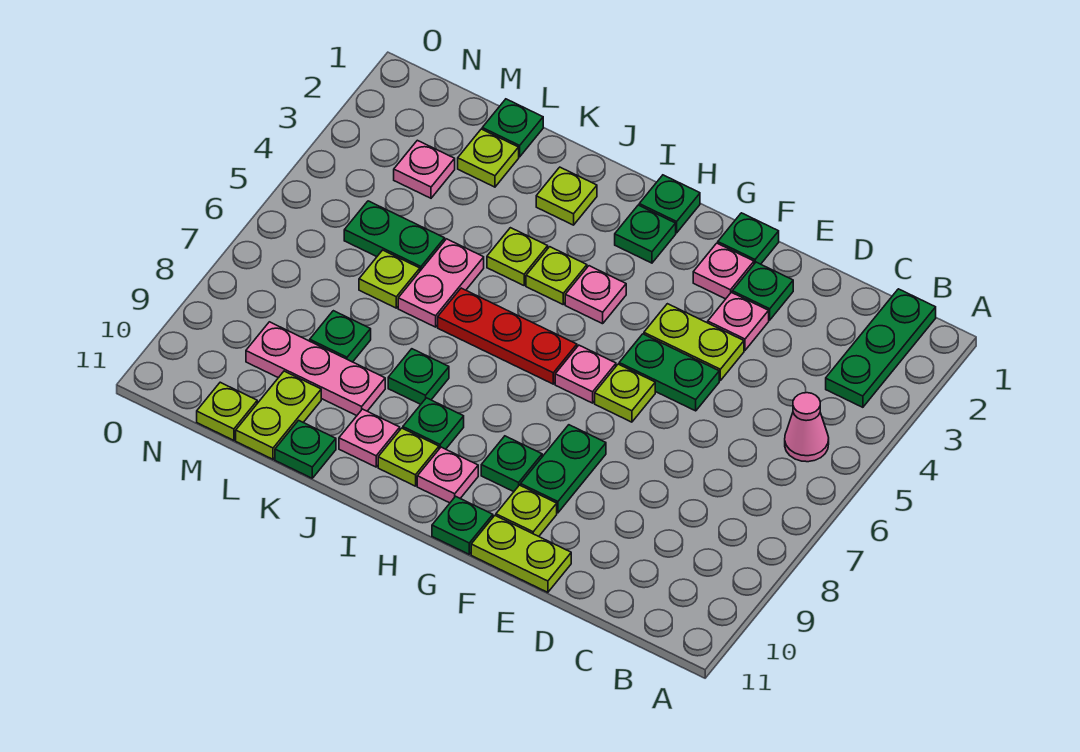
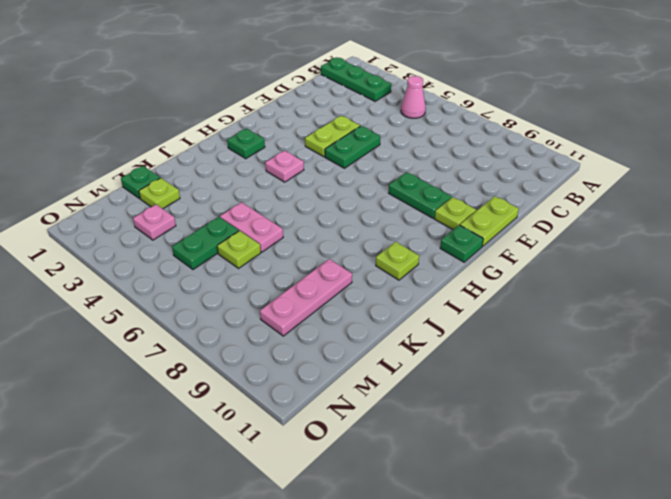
none -> green plate E2 level 1
none -> pink plate E3 level 1
none -> green plate F1 level 1
none -> pink plate F2 level 1

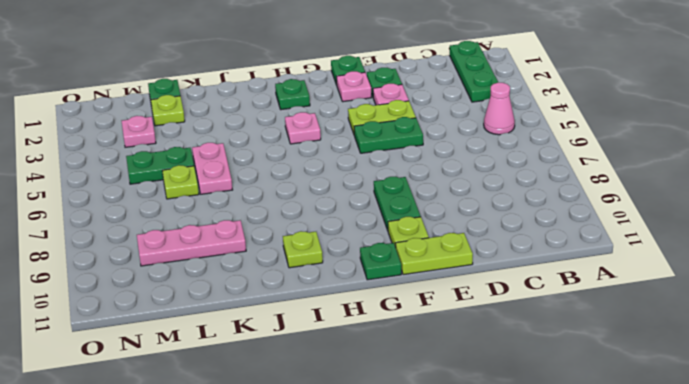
none -> lime plate F6 level 1
none -> pink plate G6 level 1
none -> green plate G9 level 1
none -> green plate H1 level 1

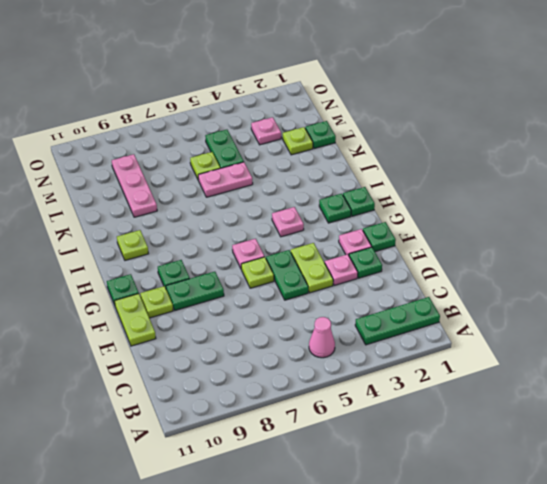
none -> red plate H6:J6 level 1
none -> pink plate H10 level 1
none -> lime plate I4 level 1
none -> green plate I9 level 1

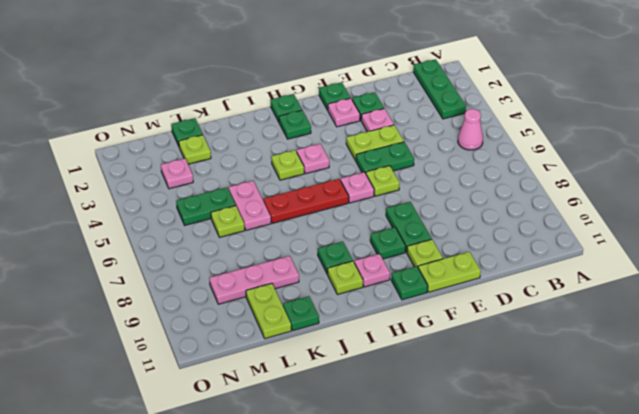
none -> lime plate J2 level 1
none -> lime plate J4 level 1
none -> green plate J8 level 1
none -> pink plate J10 level 1

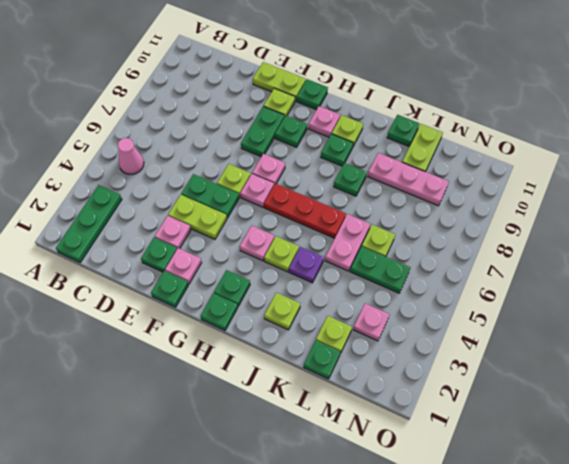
pink plate G7 level 1 -> pink plate J10 level 1
purple plate J4 level 1 -> lime plate J4 level 1
none -> green plate L8 level 1
none -> lime plate M11 level 1

